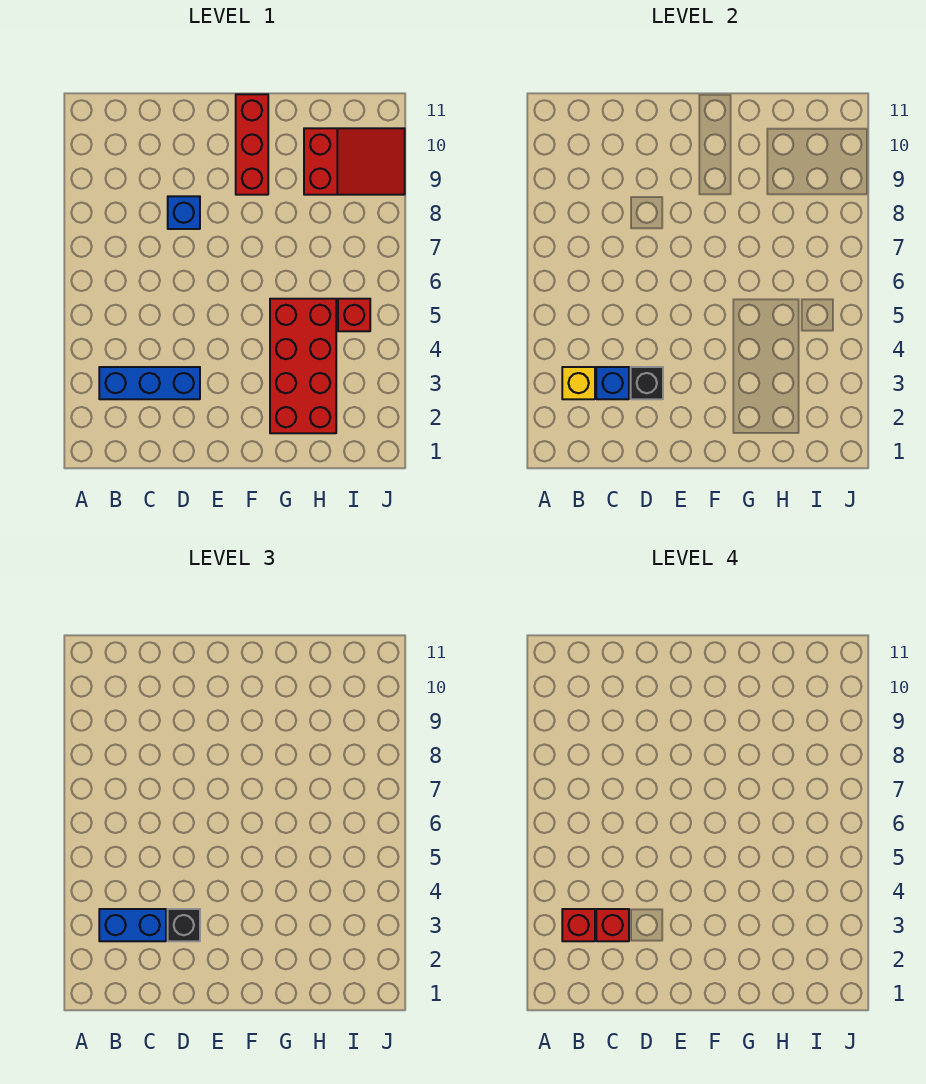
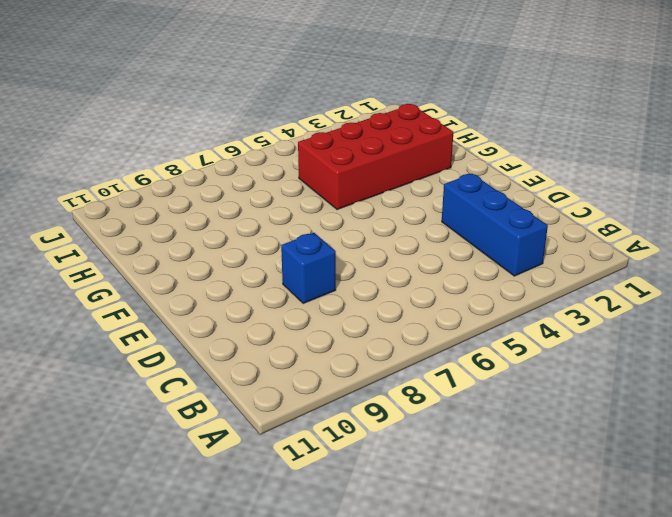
none -> red brick F9:F11 level 1
none -> red slope H9:J10 level 1 top H
none -> red brick I5 level 1

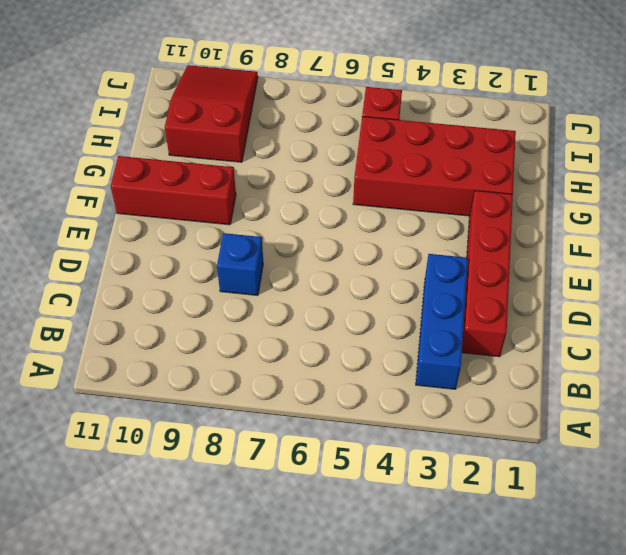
red brick C2:F2 level 1 -> none
none -> yellow brick B3 level 2
none -> blue brick C3 level 2
none -> black brick D3 level 2

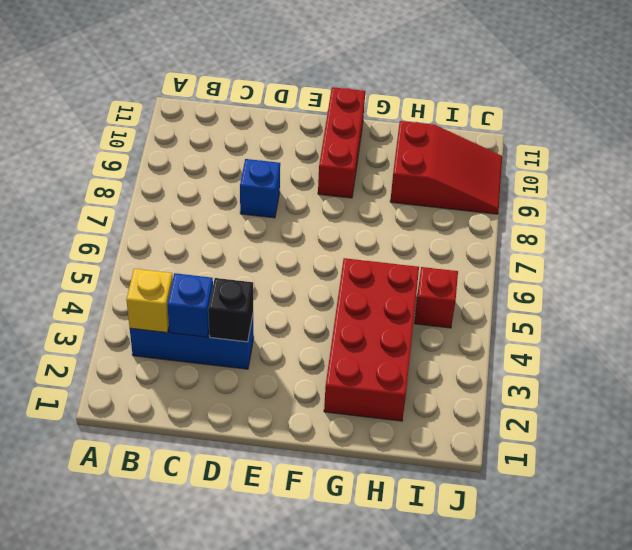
none -> blue brick B3:C3 level 3
none -> black brick D3 level 3
none -> red brick B3 level 4

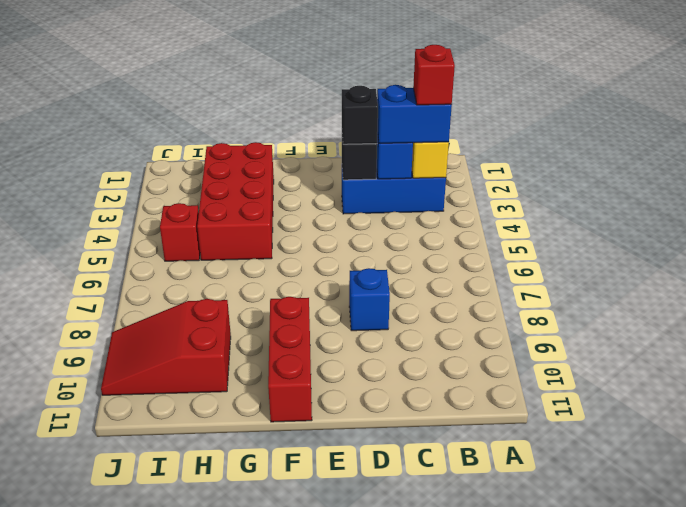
none -> red brick C3 level 4

